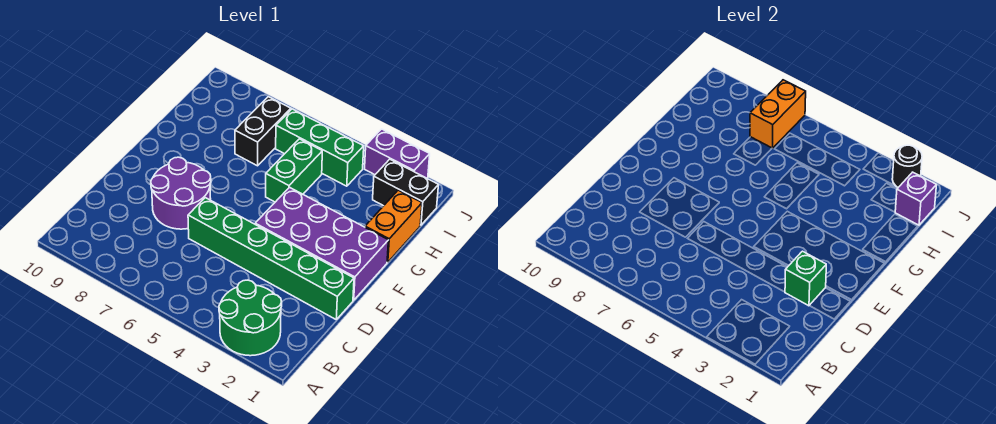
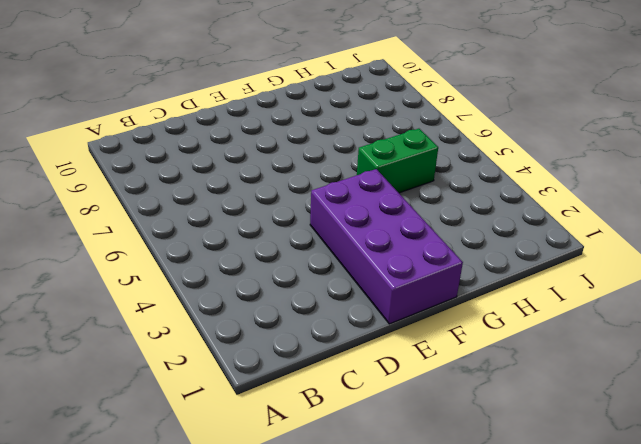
none -> green round brick A2:B3 level 1
none -> green brick D1:D6 level 1
none -> purple round brick D7:E8 level 1

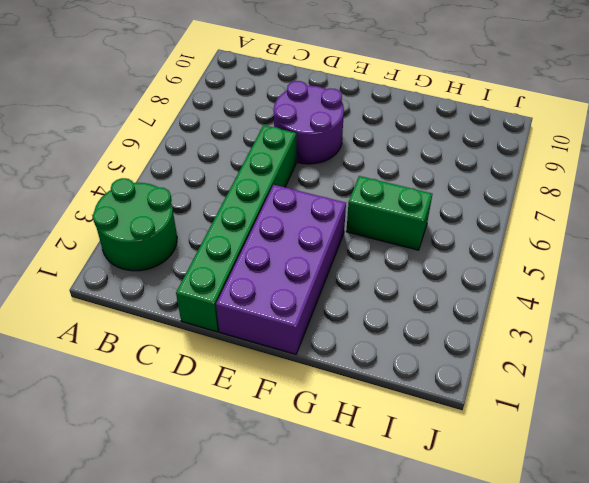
none -> orange brick G1:H1 level 1
none -> black brick H7:I7 level 1
none -> black brick I1:I2 level 1

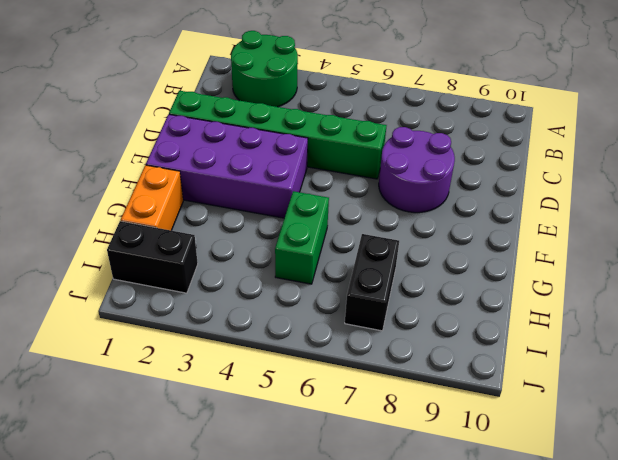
none -> green brick I4:I6 level 1
none -> purple brick J2:J3 level 1
none -> green brick D2 level 2

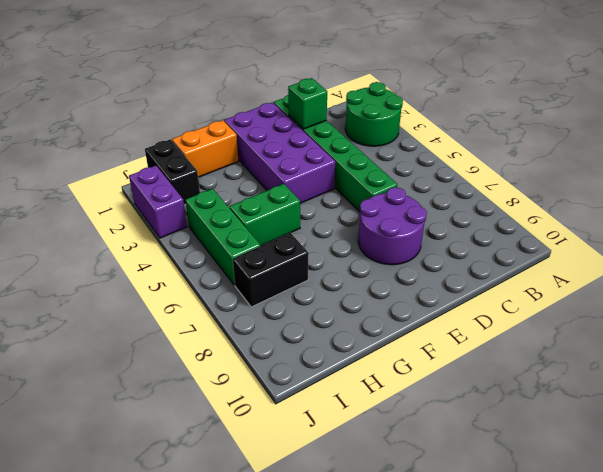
none -> purple brick I1 level 2
none -> orange brick I7:J7 level 2
none -> black round brick J2 level 2

